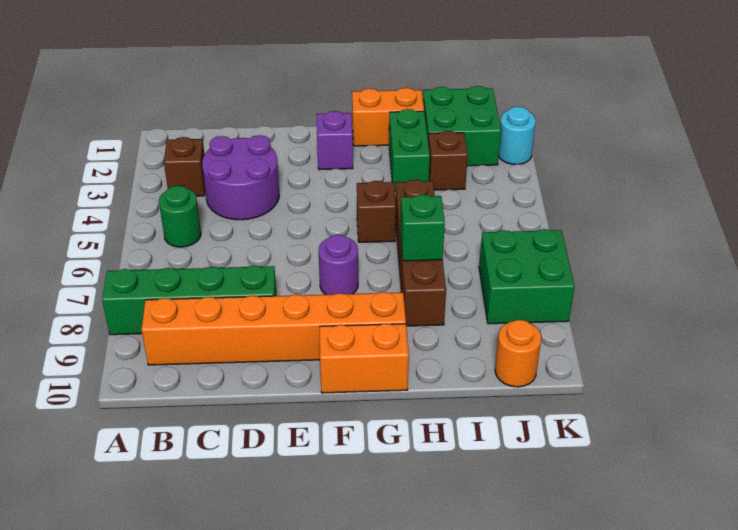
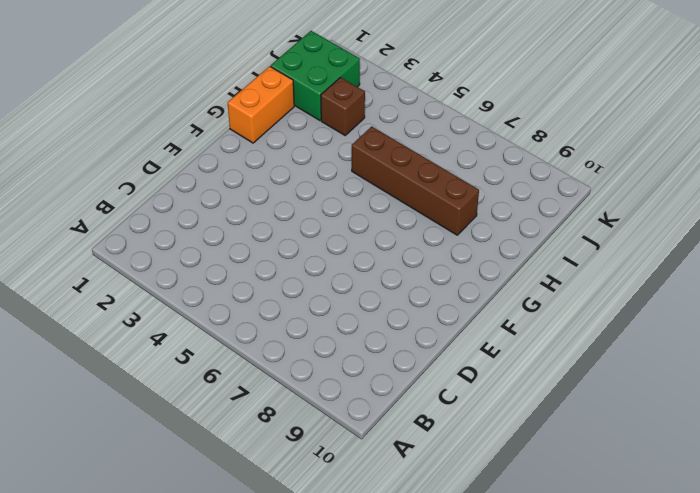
none -> green brick A8:D8 level 1
none -> brown brick B3 level 1
none -> green round brick B5 level 1

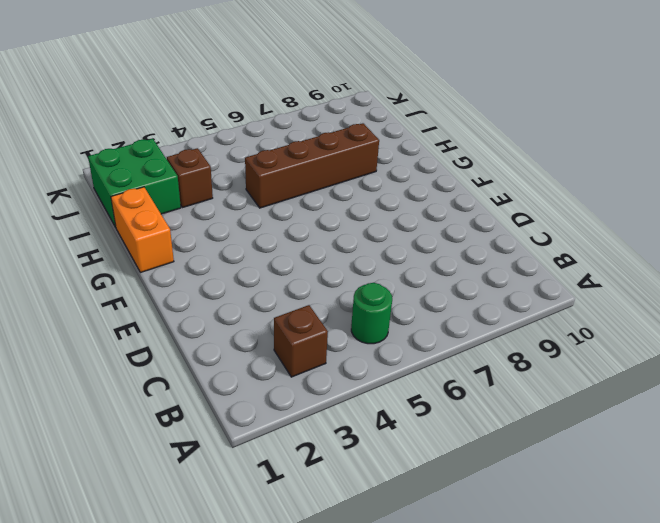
none -> green brick A8:D8 level 1
none -> orange brick B9:G9 level 1
none -> purple round brick C3:D4 level 1

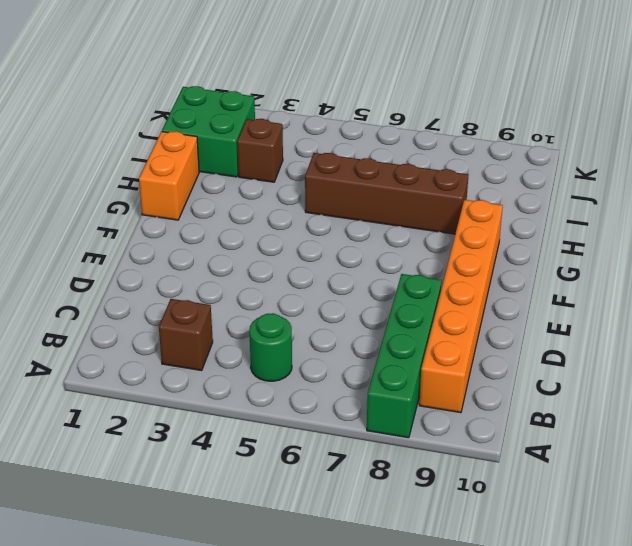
none -> purple round brick C3:D4 level 1
none -> purple brick F2 level 1
none -> purple round brick F7 level 1

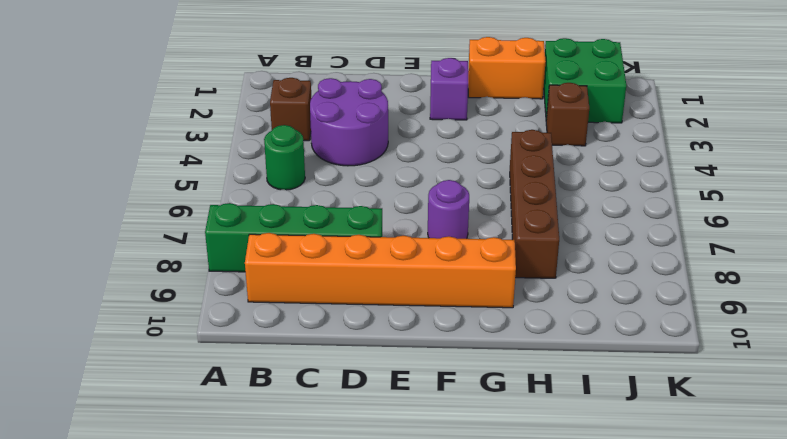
none -> orange brick F10:G10 level 1
none -> brown brick G5 level 1
none -> green brick H2:H3 level 1

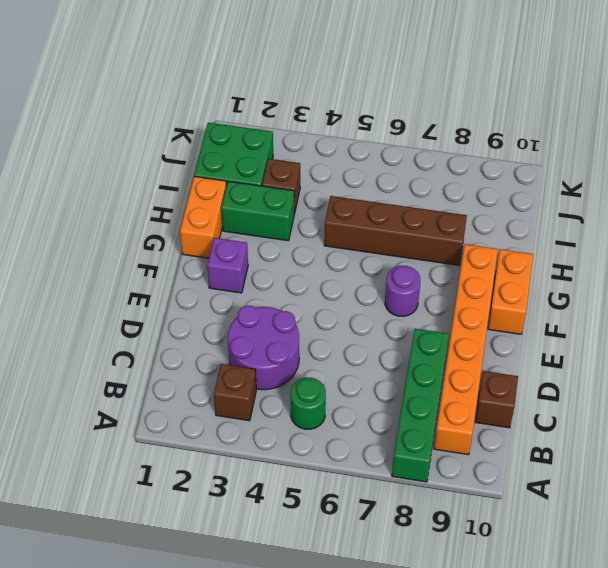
brown brick C10 level 1 -> brown brick G5 level 1
none -> green brick J7:K8 level 1
none -> orange round brick J10 level 1
none -> cyan round brick K2 level 1

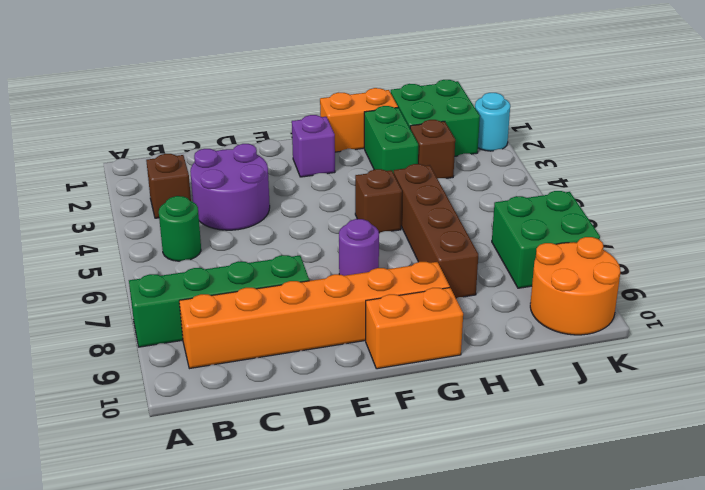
orange round brick J9:K10 level 1 -> orange round brick J10 level 1
none -> green brick H7 level 2

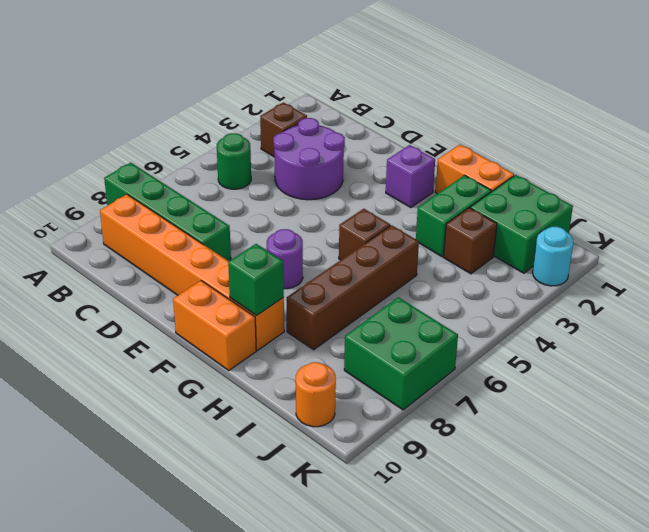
green brick G9 level 2 -> green brick H7 level 2

